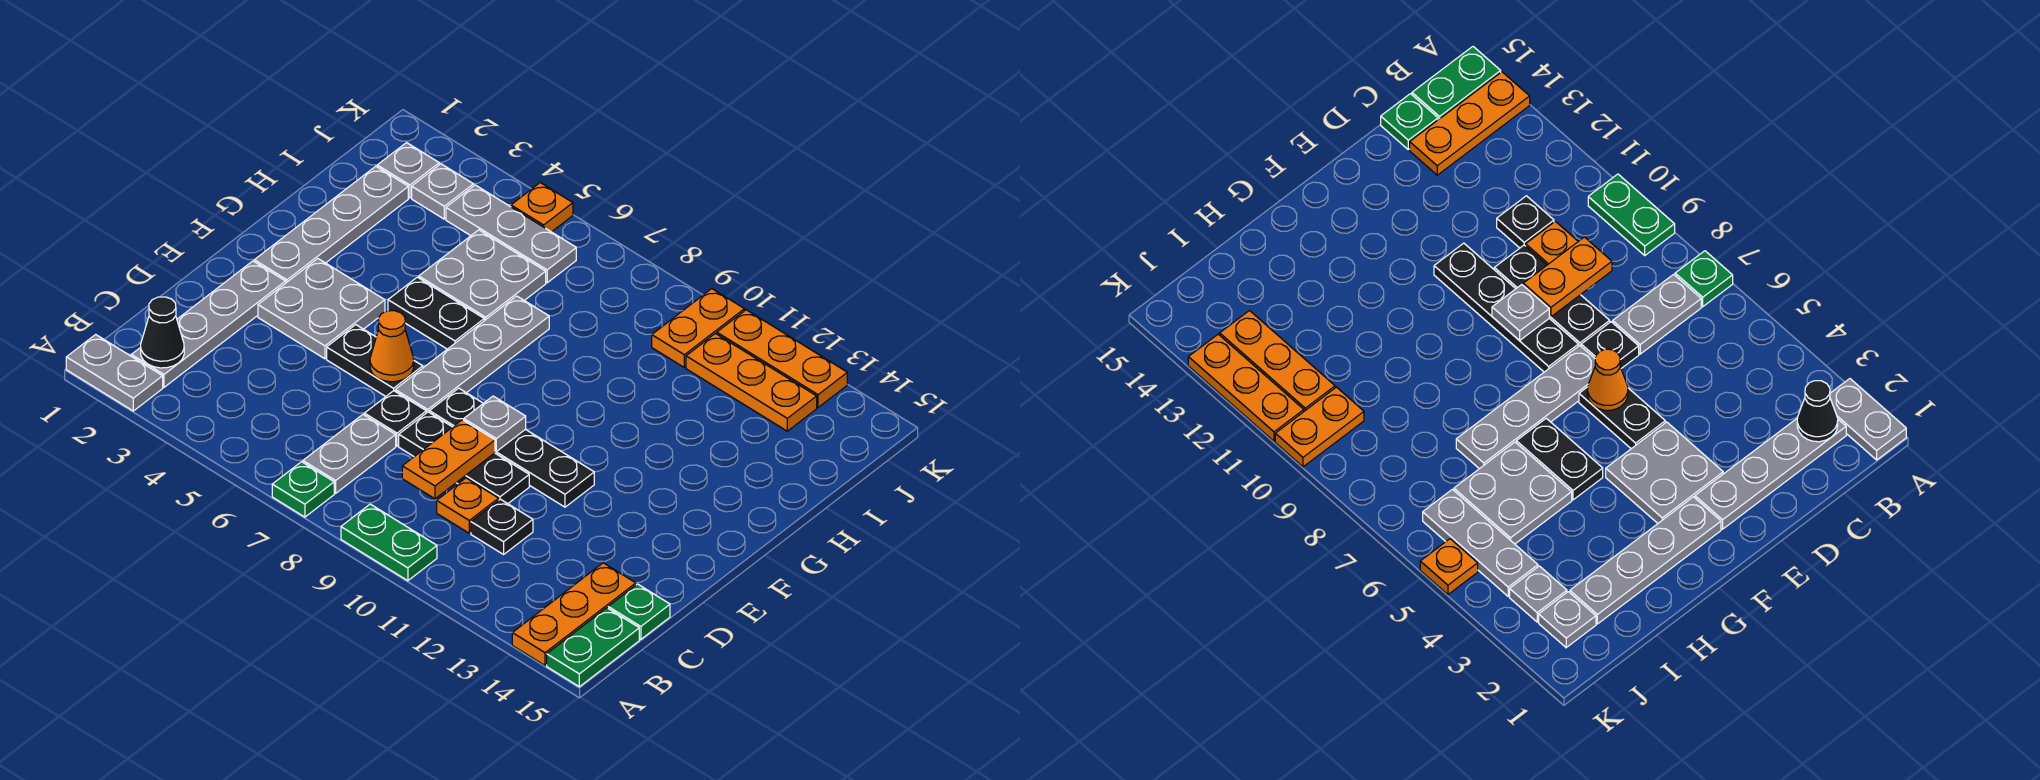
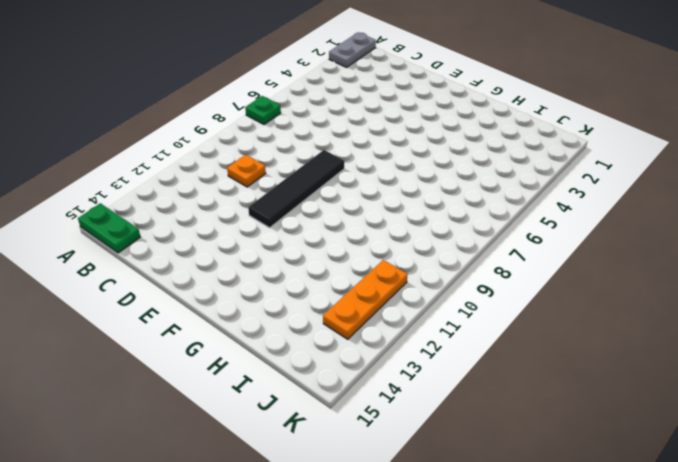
black tile E8:E11 level 1 -> black plate E8:E11 level 1
none -> green plate A9:A10 level 1
none -> orange plate A14:C14 level 1
none -> grey plate B2:E2 level 1
none -> grey plate B7:C7 level 1

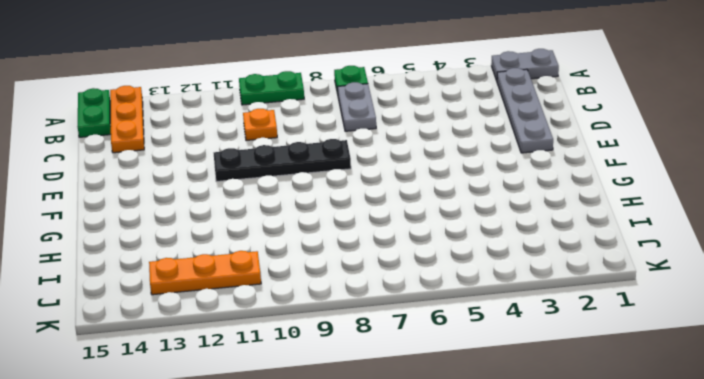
none -> black plate C11 level 1
none -> green plate C15 level 1
none -> black plate D7 level 1
none -> black plate D8:D10 level 1

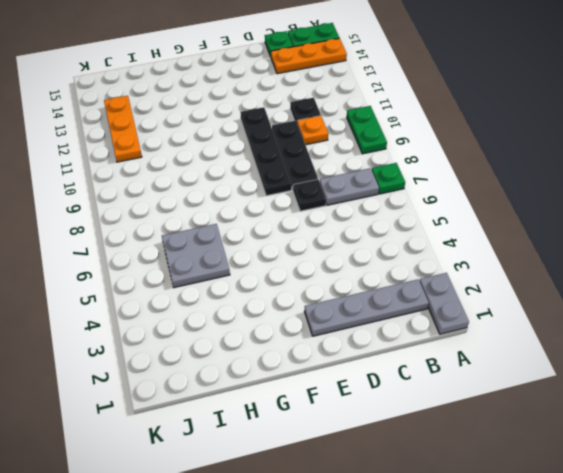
none -> grey plate E3:F4 level 1
none -> black plate E5:E6 level 1
none -> grey plate E7:H7 level 1
none -> grey plate F2:I2 level 1

